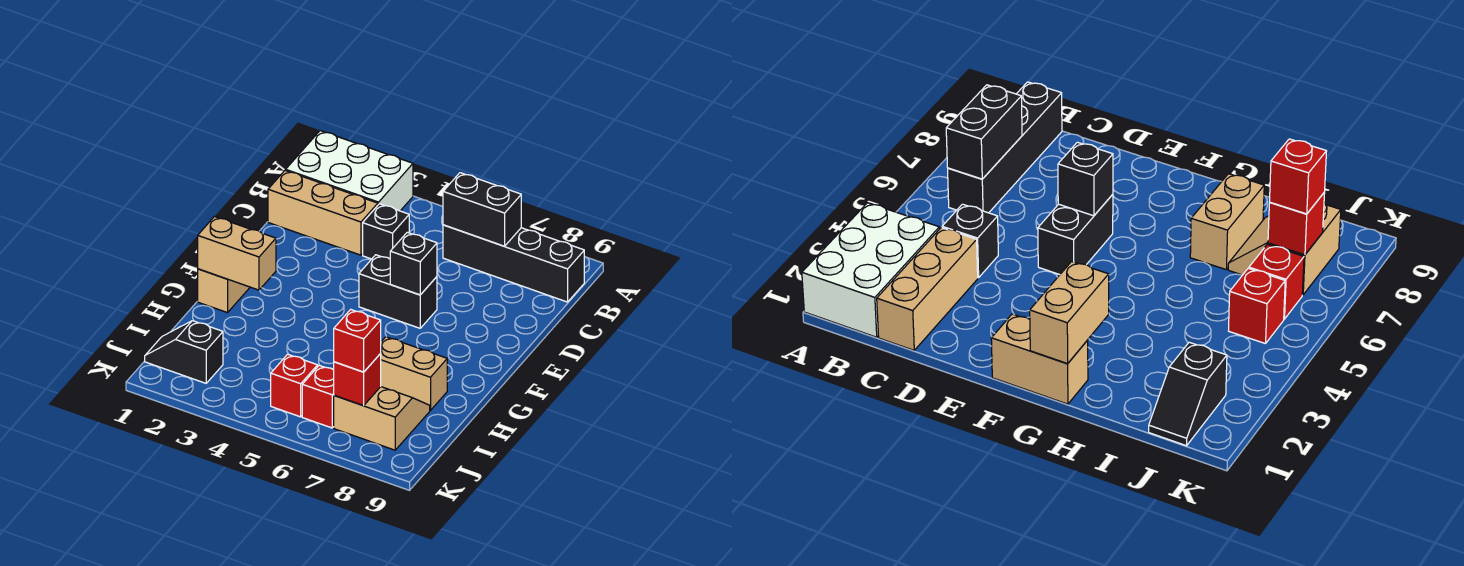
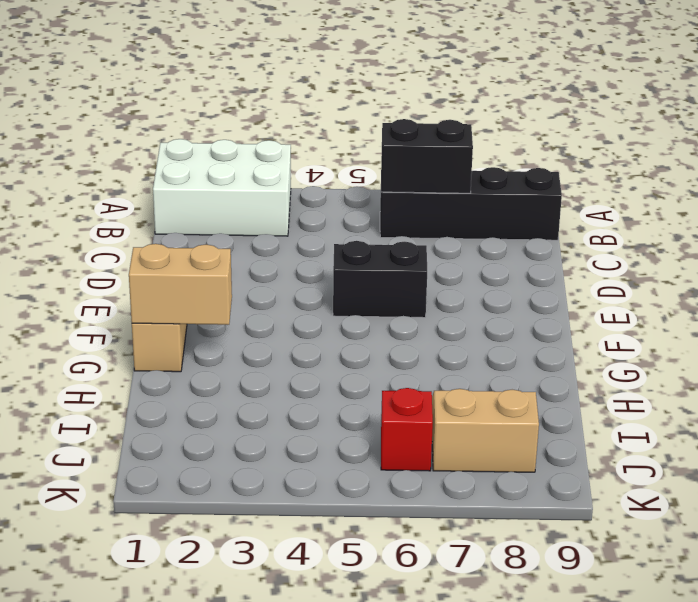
none -> tan brick C1:C3 level 1
none -> black brick C4 level 1
none -> tan brick H7:H8 level 1

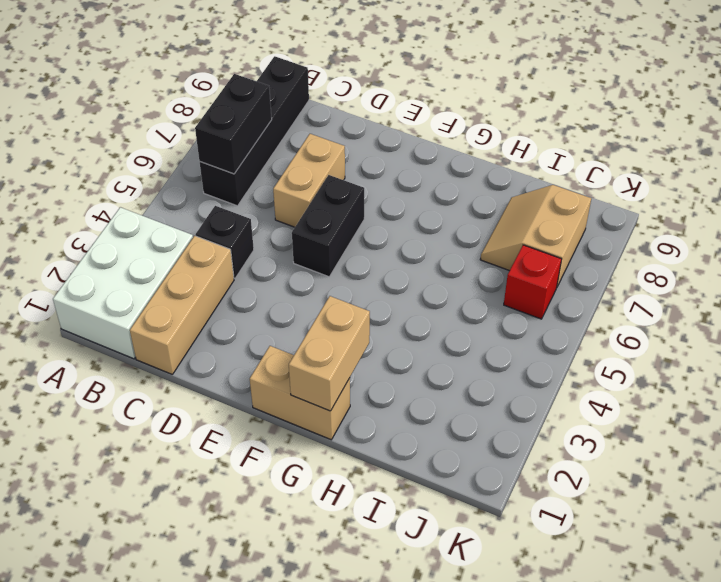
tan brick D6:D7 level 1 -> tan brick H7:H8 level 1
none -> black slope J1:J2 level 1 top 2
none -> red brick J5 level 1
none -> black brick E6 level 2

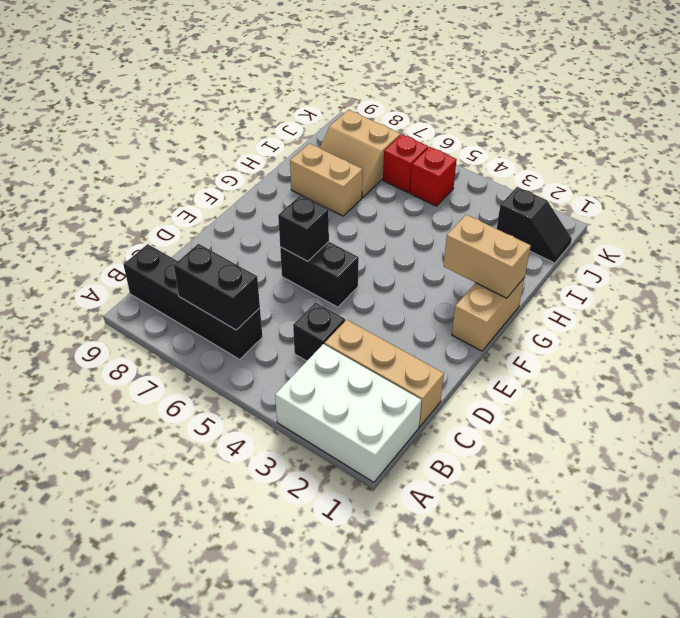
none -> red brick J7 level 2
none -> red brick J7 level 3

